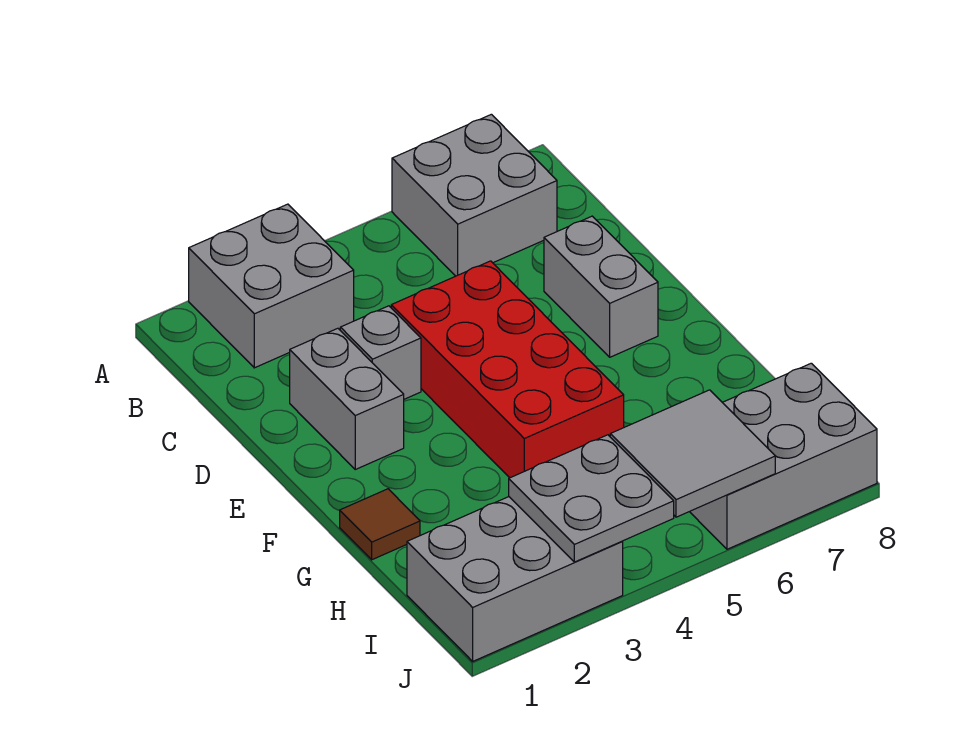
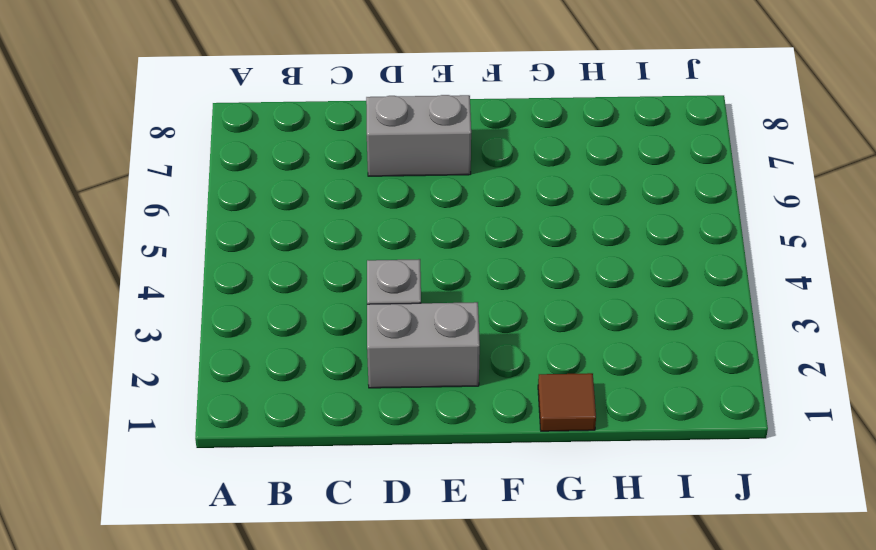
none -> grey brick A2:B3 level 1
none -> grey brick A6:B7 level 1

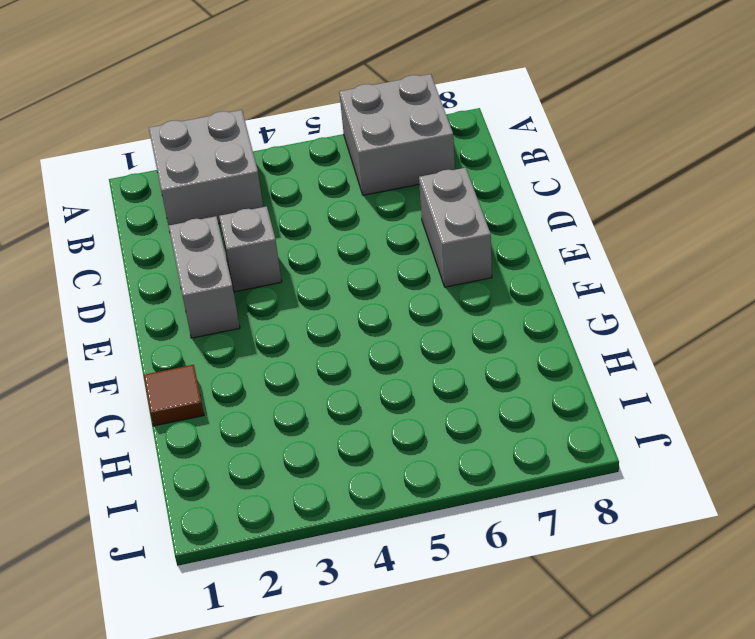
none -> red brick D4:G5 level 1
none -> grey brick I1:J3 level 1

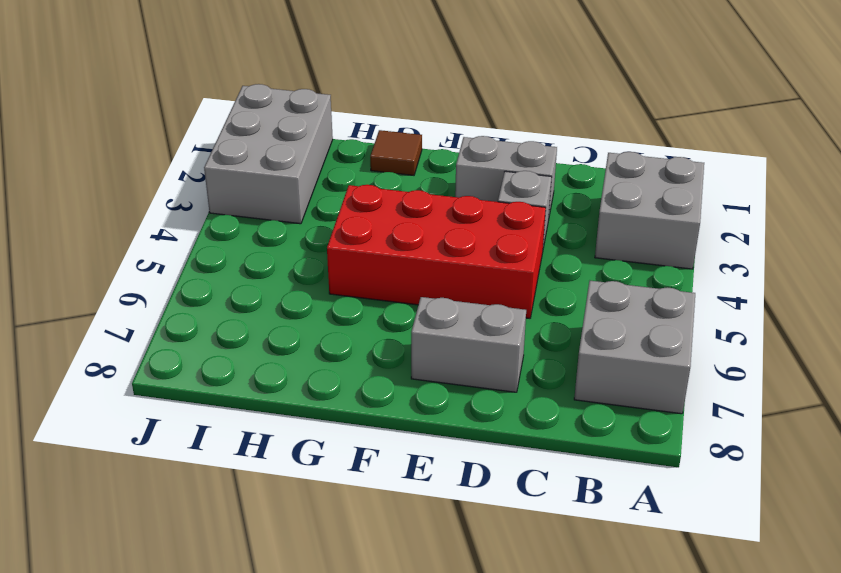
none -> grey brick I6:J8 level 1
none -> grey plate I3:J4 level 2

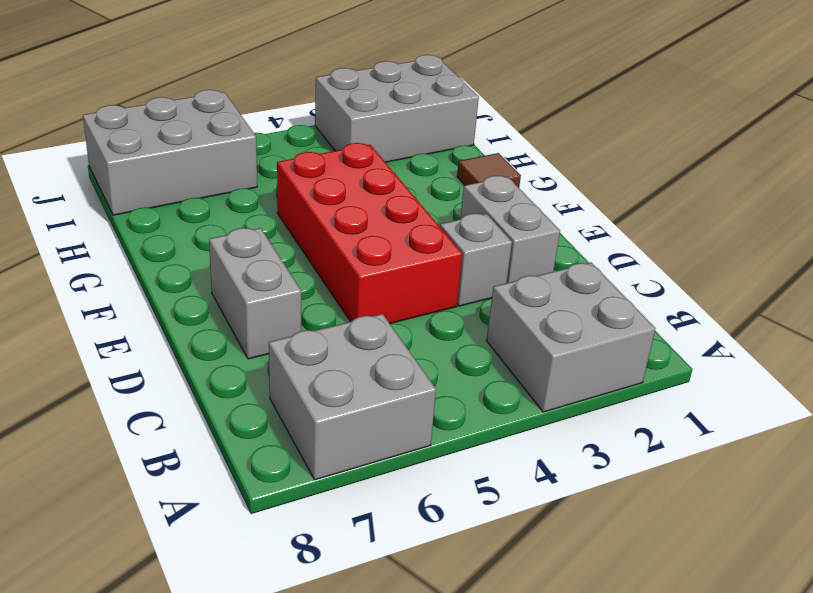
none -> grey plate I3:J4 level 2
none -> grey tile I5:J6 level 2

